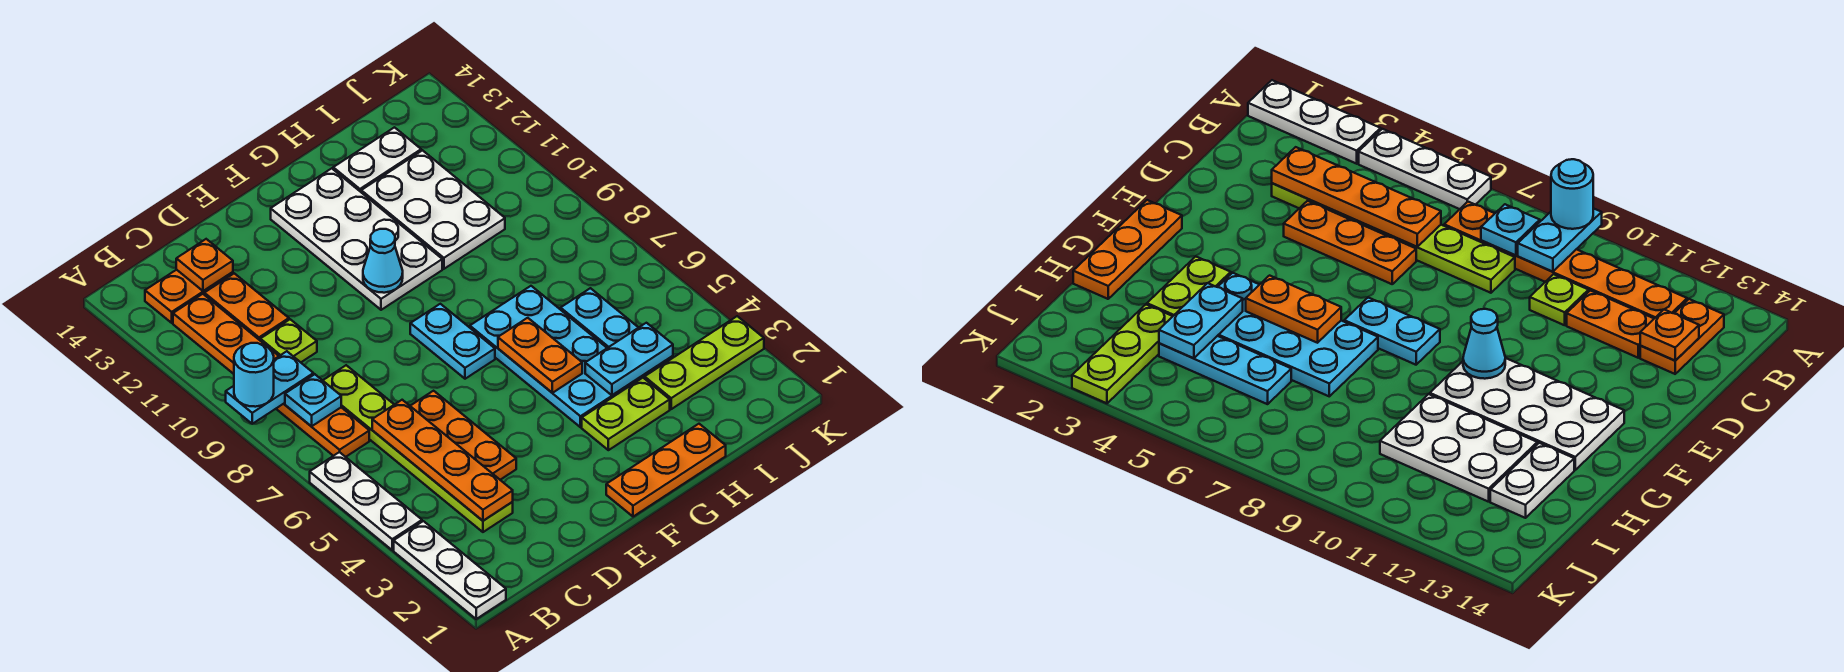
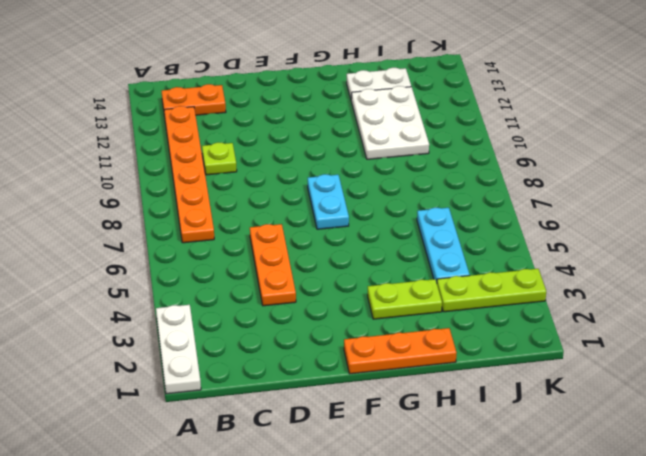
none -> white plate A4:A6 level 1
none -> lime plate C3:C8 level 1
none -> orange plate C11:C12 level 1

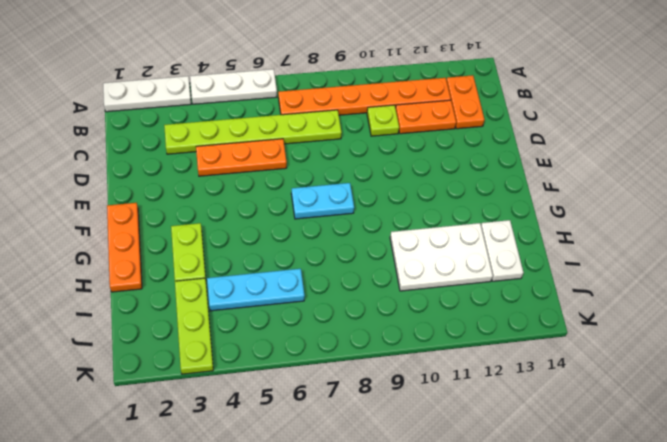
none -> white plate F10:G13 level 1
none -> cyan plate G4:H7 level 1
none -> cyan plate A9:B9 level 2

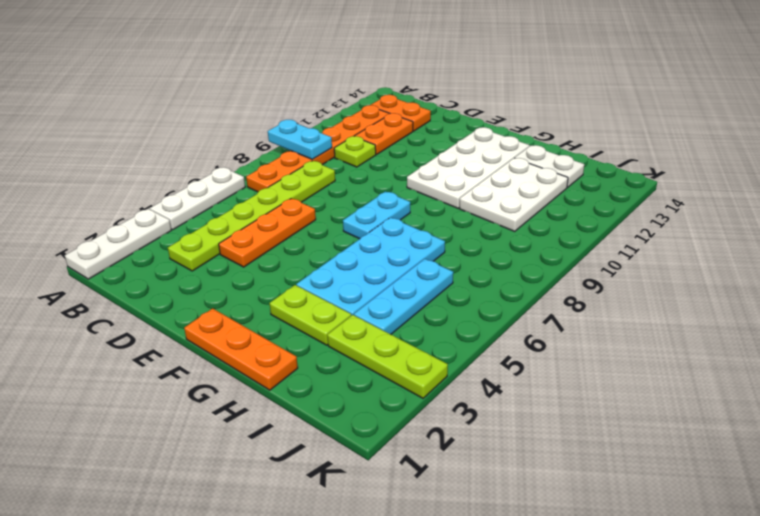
none -> cyan plate B8 level 2
none -> orange plate C3:C6 level 2
none -> orange plate C13 level 2

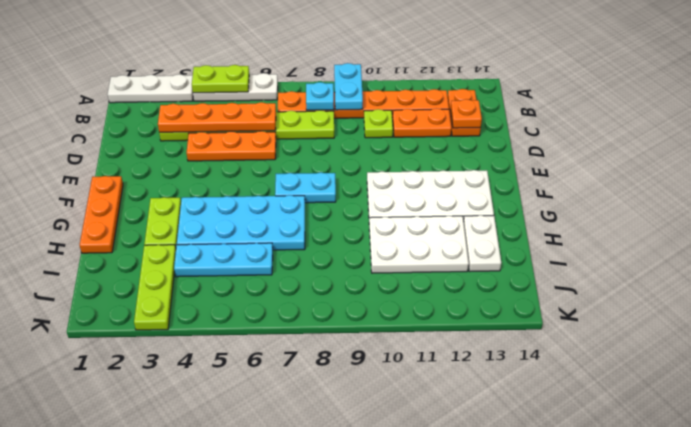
lime plate A4:A5 level 2 -> none
none -> cyan cone F10 level 2
none -> orange plate G5:G6 level 2
none -> cyan plate H4:I4 level 2

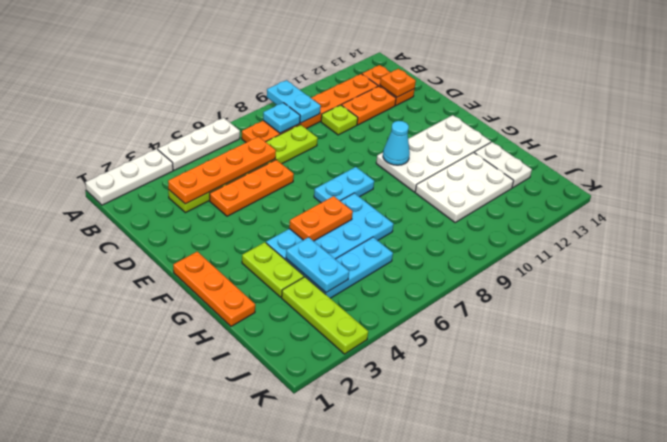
none -> cyan round brick A9 level 3

